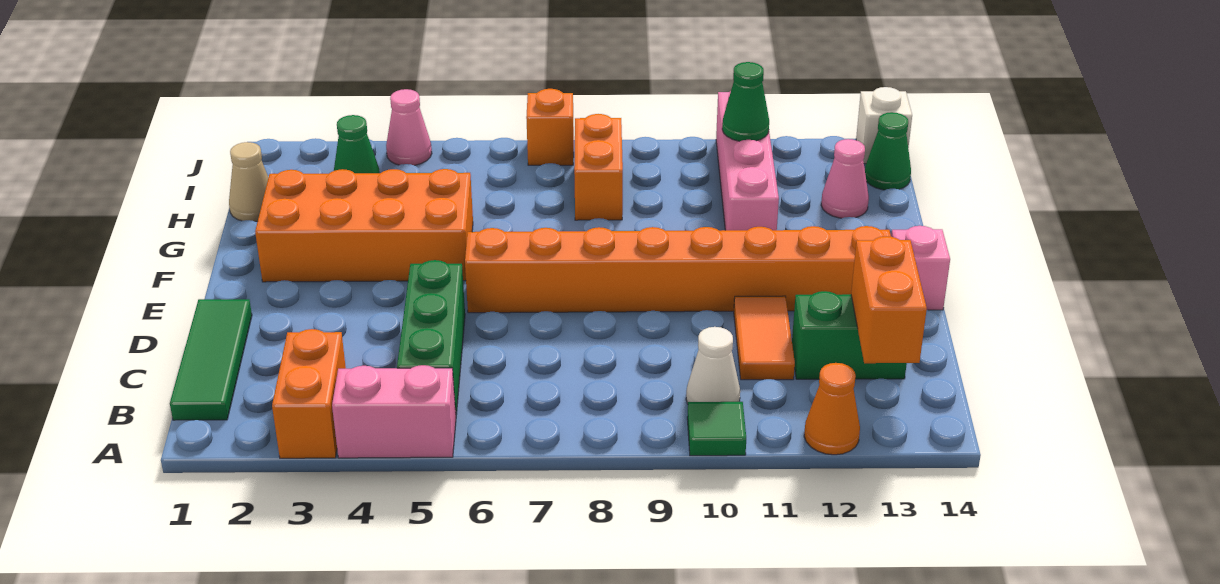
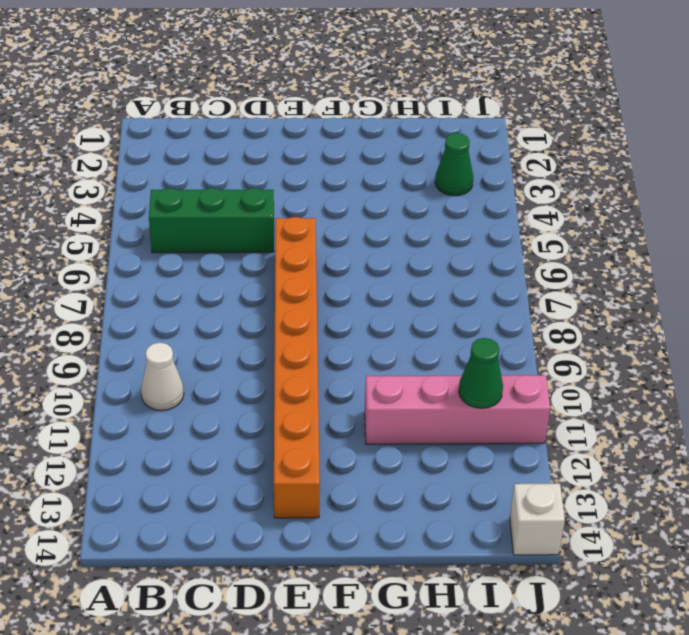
none -> orange brick A3:B3 level 1
none -> pink brick A4:A5 level 1
none -> green tile A10 level 1

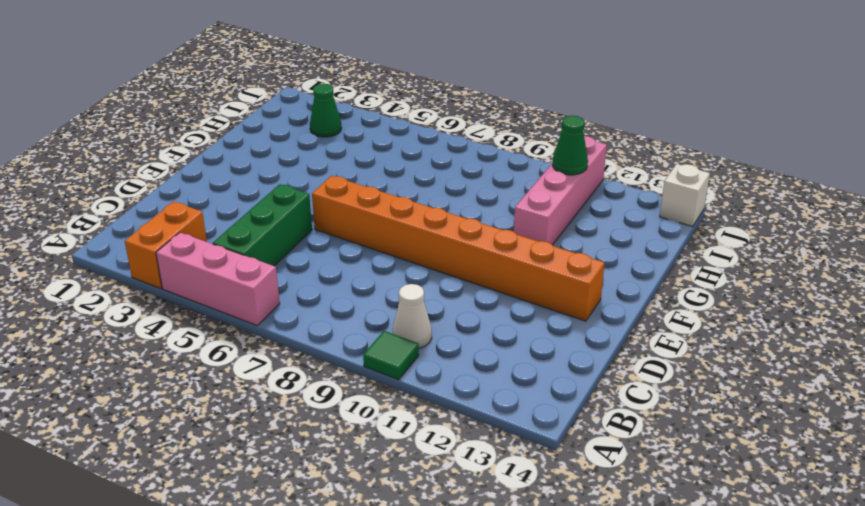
pink brick A4:A6 level 1 -> pink brick A4:A5 level 1
none -> orange cone A12 level 1
none -> green tile B1:D1 level 1
none -> orange tile C11:D11 level 1

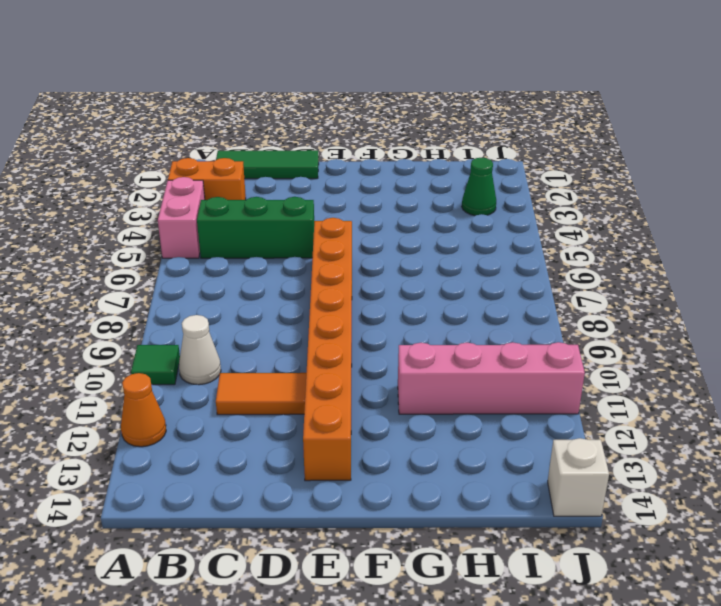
none -> green brick C12:C13 level 1
none -> pink brick E14 level 1
none -> orange brick F2:G5 level 1

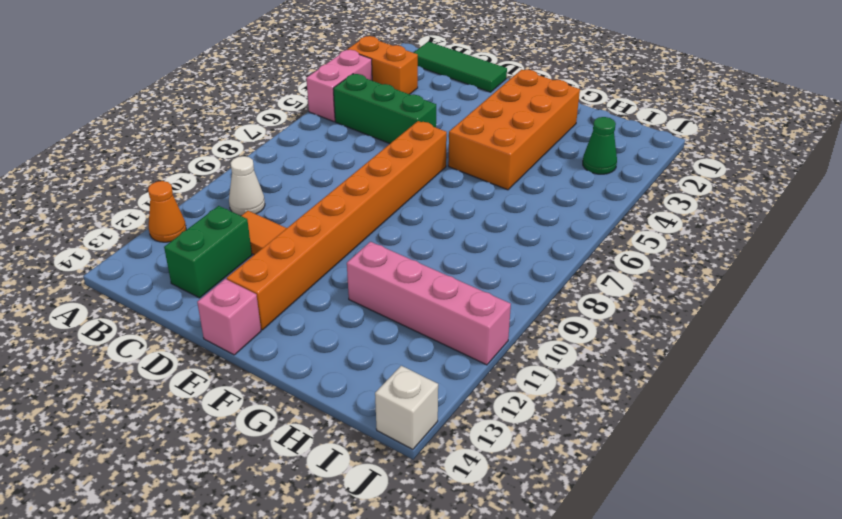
none -> green tile A10 level 1
none -> tan cone H1 level 1
none -> orange brick H8:I8 level 1

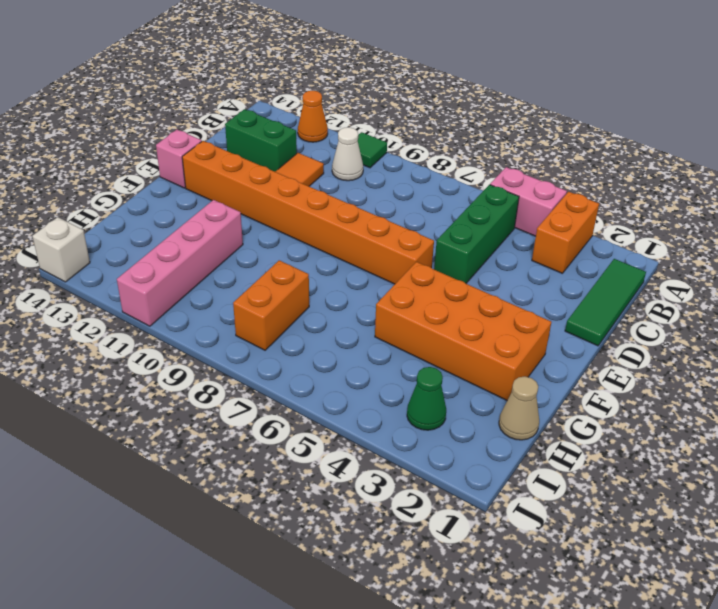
none -> pink cone H13 level 1
none -> green cone I14 level 1
none -> pink cone J4 level 1

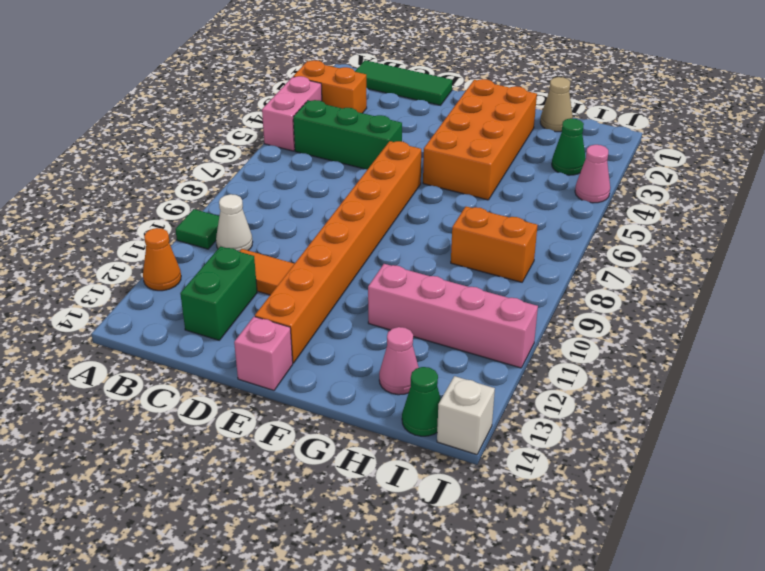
none -> orange brick J7 level 1
none -> orange brick B13:C13 level 2
none -> green cone I11 level 2

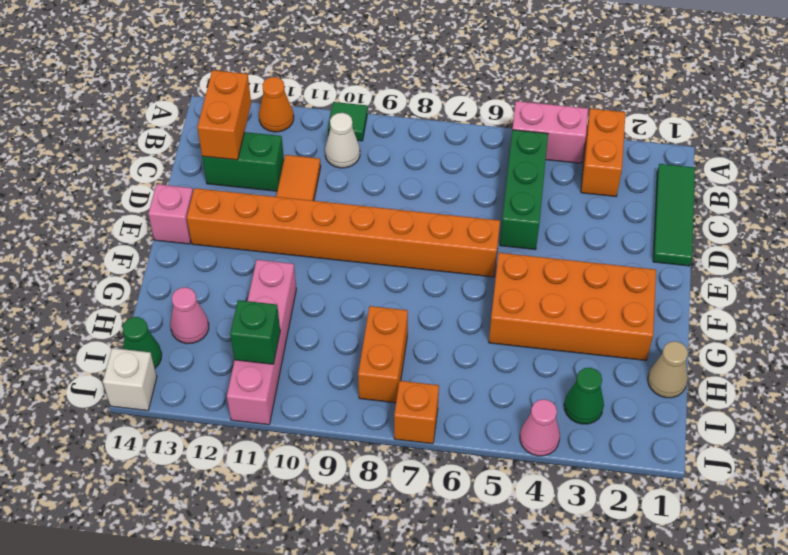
green brick I11 level 2 -> green cone I11 level 2

